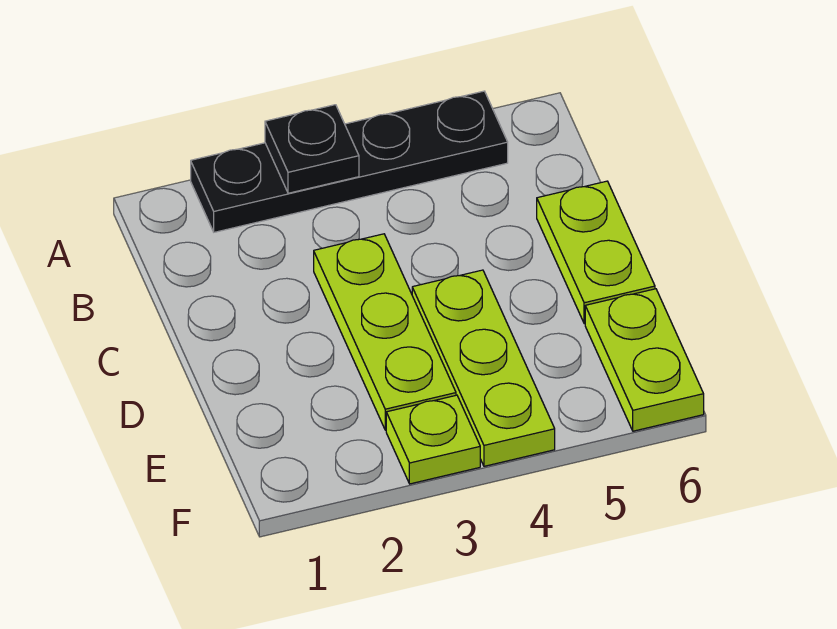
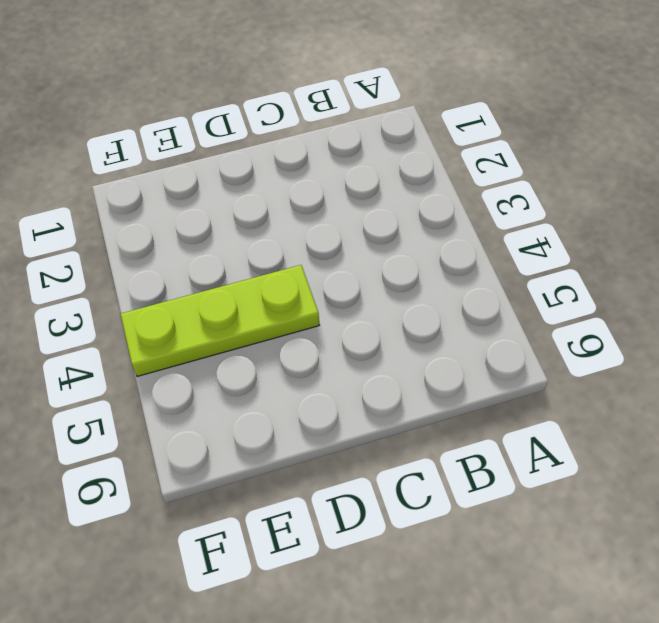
none -> black plate A2:A5 level 1
none -> lime plate C3:E3 level 1

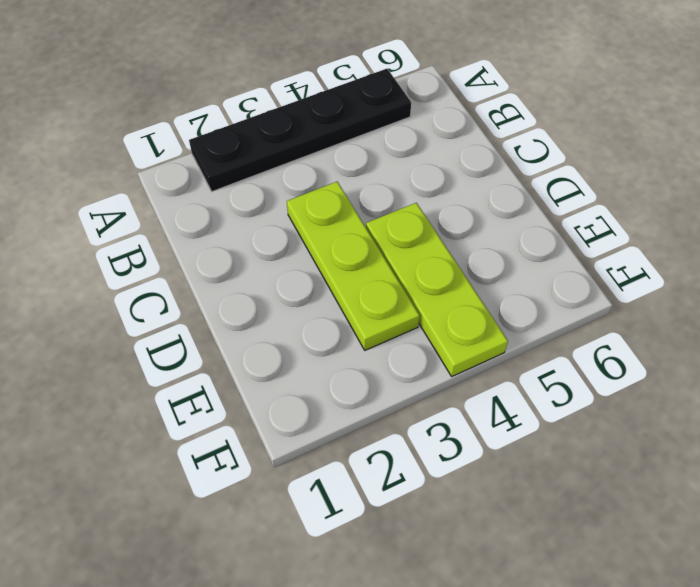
none -> lime plate C6:D6 level 1
none -> lime plate E6:F6 level 1

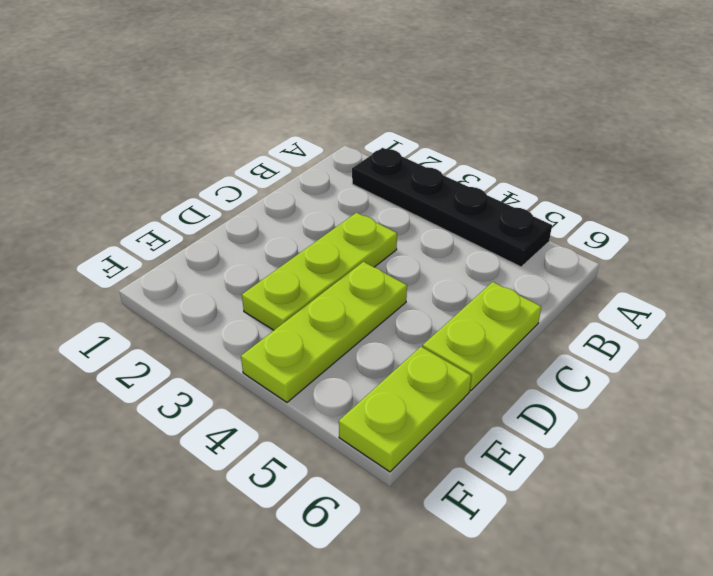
none -> lime plate F3 level 1
none -> black plate A3 level 2

